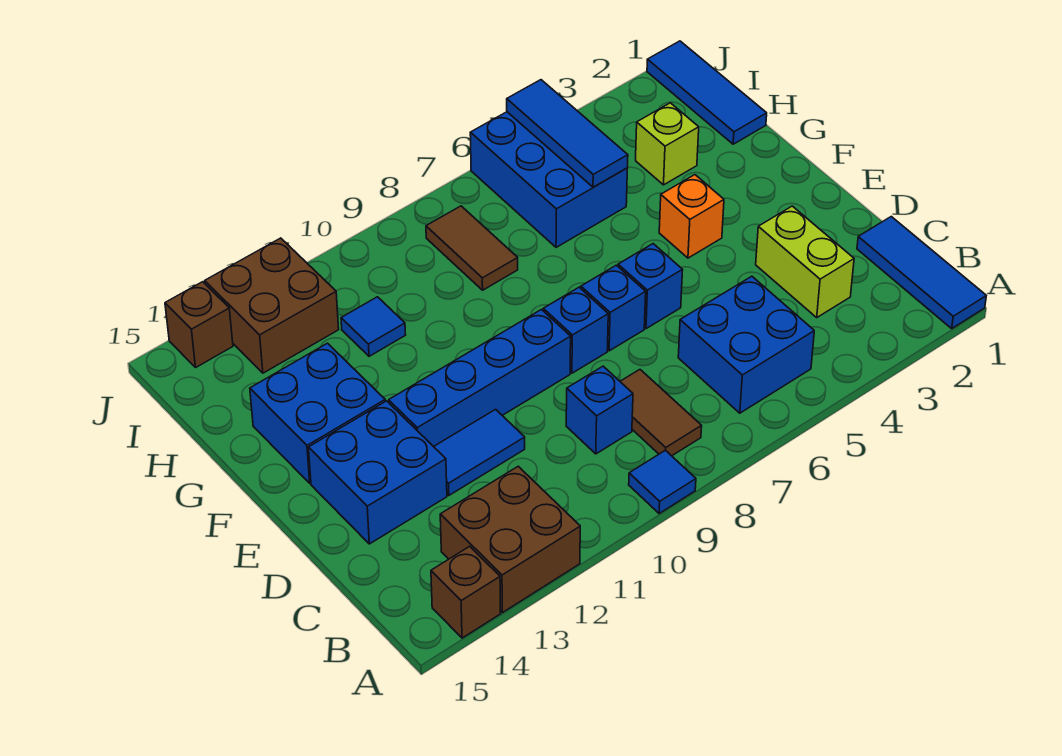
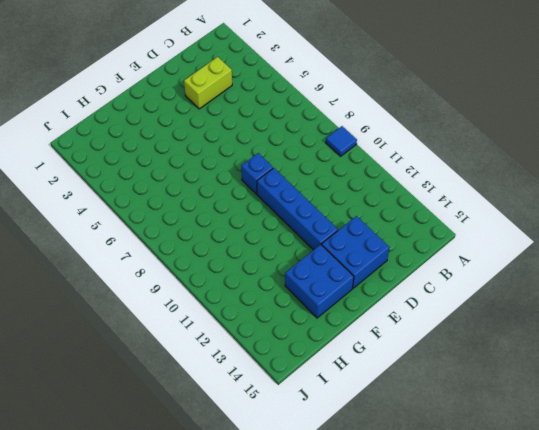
none -> blue tile A1:C1 level 1
none -> brown brick A12:B13 level 1
none -> brown brick A14 level 1

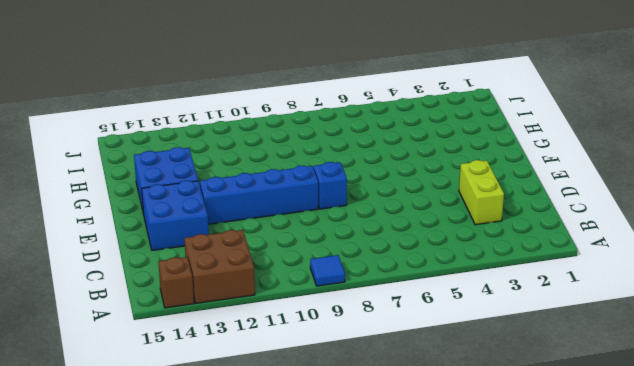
none -> blue tile A1:C1 level 1
none -> blue brick B5:C6 level 1
none -> brown tile B8:C8 level 1

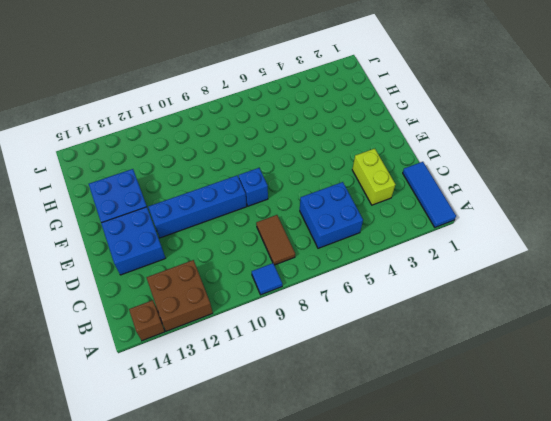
none -> blue brick C9 level 1
none -> blue tile D11:D12 level 1
none -> blue brick E6 level 1

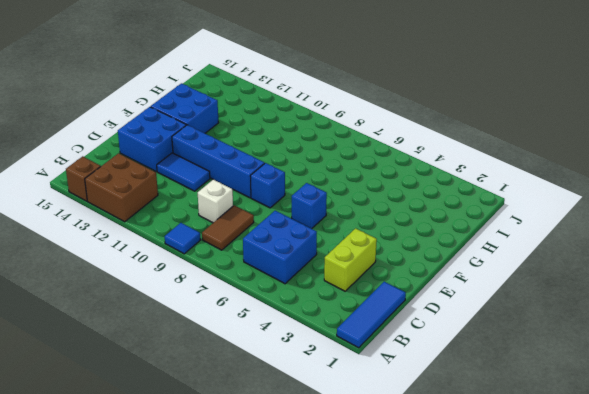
white brick C9 level 1 -> blue brick C9 level 1
none -> blue brick E7 level 1
none -> orange brick F4 level 1
none -> blue tile H1:J1 level 1

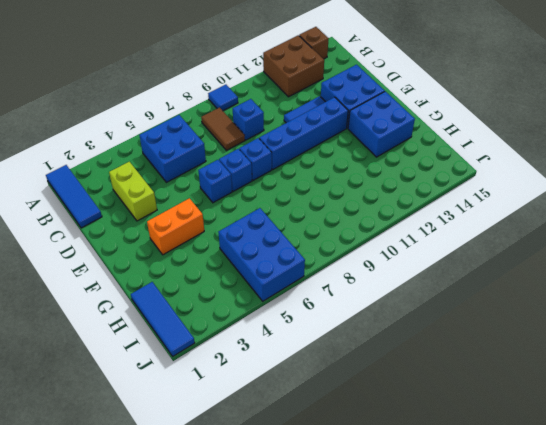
orange brick F3:F4 level 1 -> orange brick F4 level 1
none -> lime brick H3 level 1
none -> brown tile H8:I8 level 1
none -> blue tile H11 level 1

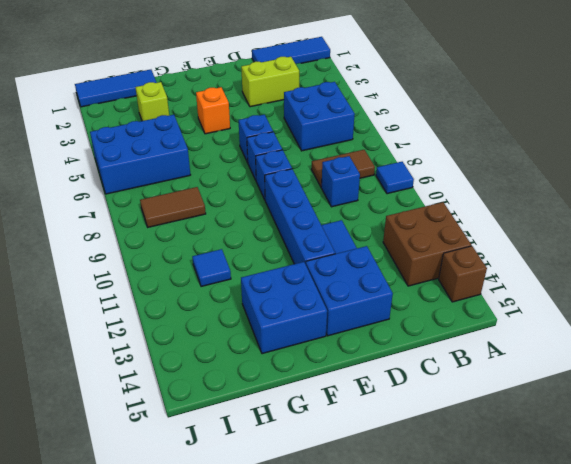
none -> brown brick I12:J13 level 1
none -> brown brick J14 level 1
none -> blue tile H5:J5 level 2

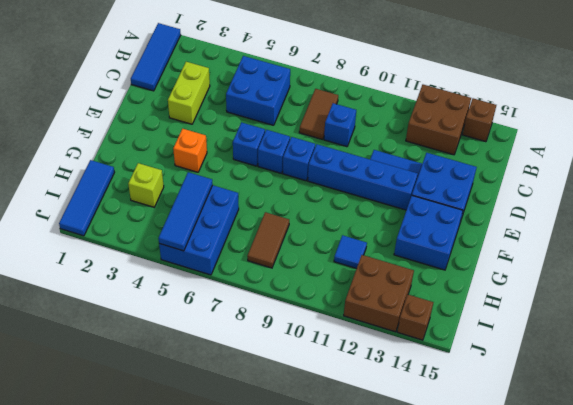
none -> blue tile A9 level 1

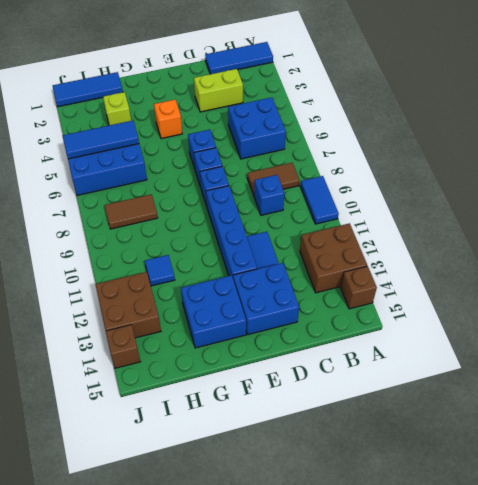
blue tile A9:A10 level 1 -> blue tile A9 level 1

